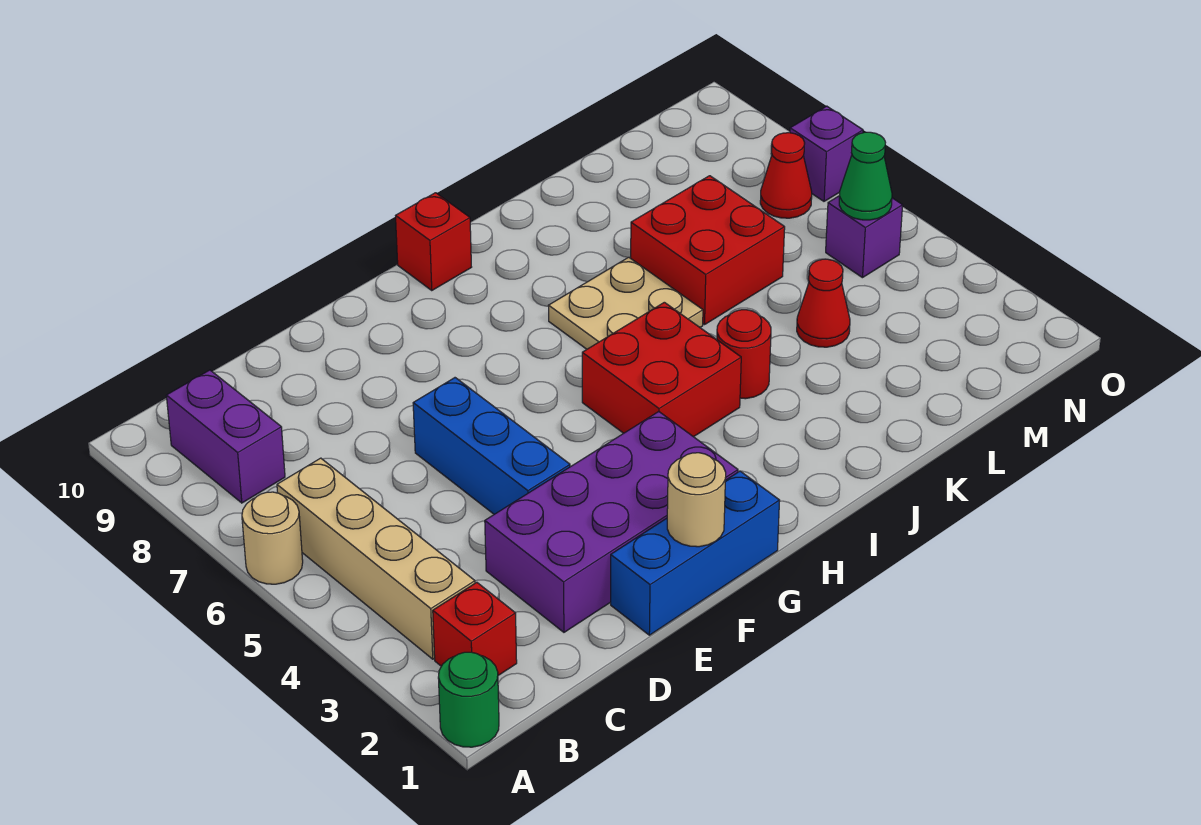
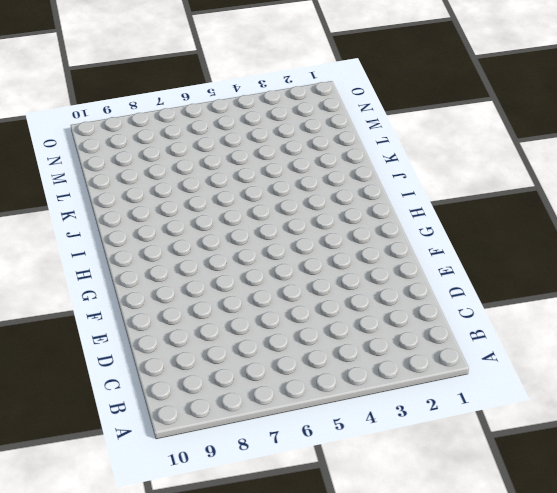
none -> green round brick A1 level 1
none -> tan round brick A6 level 1
none -> red brick B2 level 1

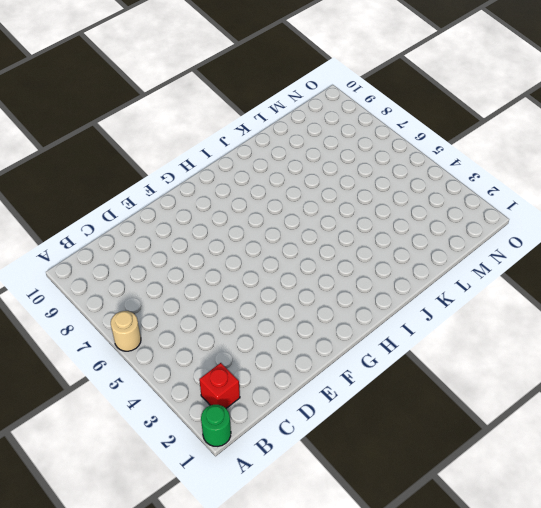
none -> tan brick B3:B6 level 1
none -> purple brick B8:B9 level 1
none -> purple brick D2:G3 level 1

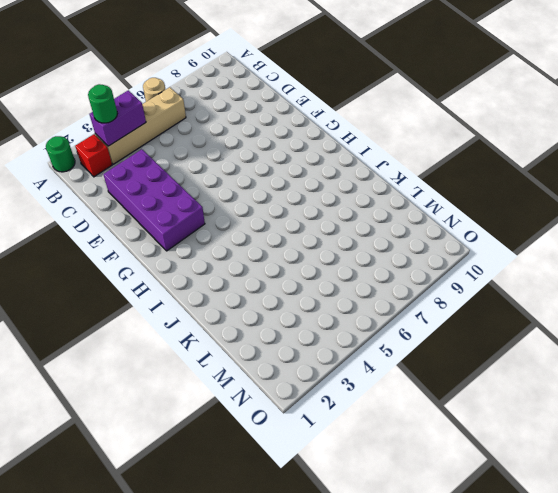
purple brick B3:B4 level 2 -> purple brick B8:B9 level 1
green round brick B3 level 3 -> none
none -> blue brick E1:G1 level 1
none -> blue brick E4:E6 level 1
none -> red brick H4:I5 level 1

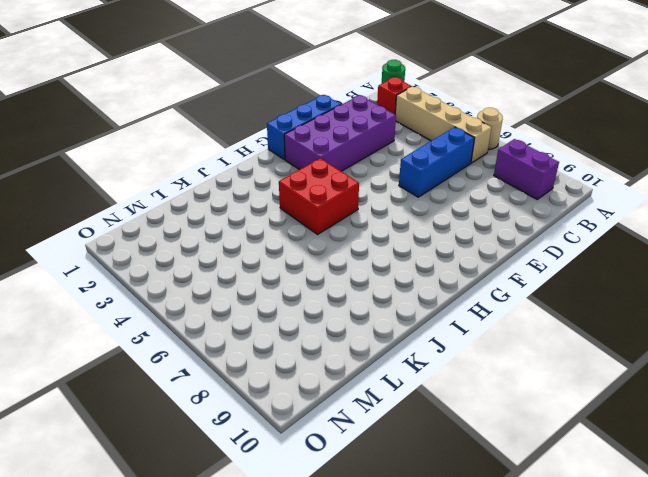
blue brick C6:E6 level 1 -> blue brick E4:E6 level 1
none -> red brick H10 level 1
none -> tan plate I6:J7 level 1
none -> red round brick J4 level 1

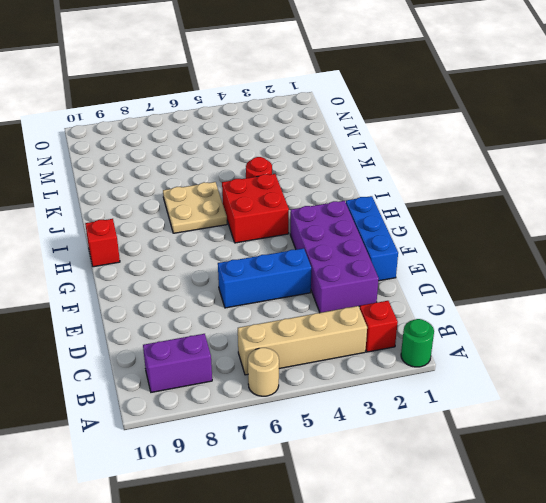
none -> red brick K6:L7 level 1
none -> red cone L4 level 1
none -> purple brick N5 level 1

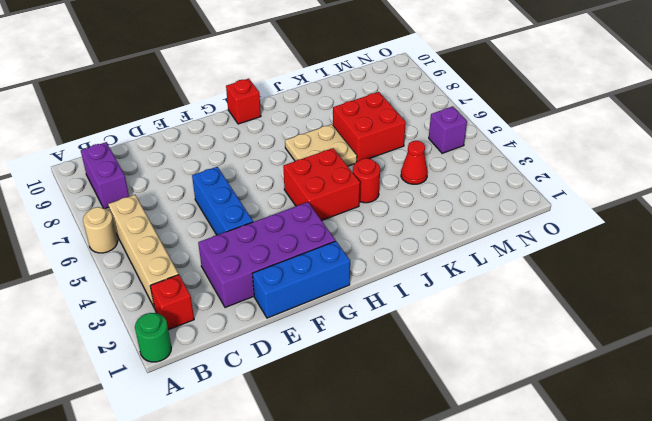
none -> red cone N7 level 1
none -> purple brick O7 level 1
none -> tan round brick F1 level 2

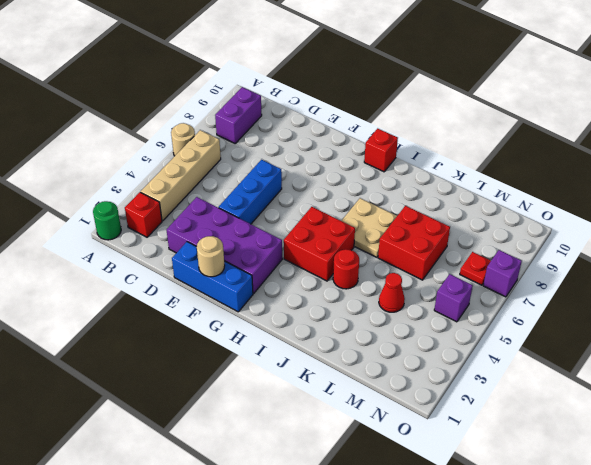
red plate N7 level 1 -> red cone N7 level 1
none -> green cone N5 level 2

